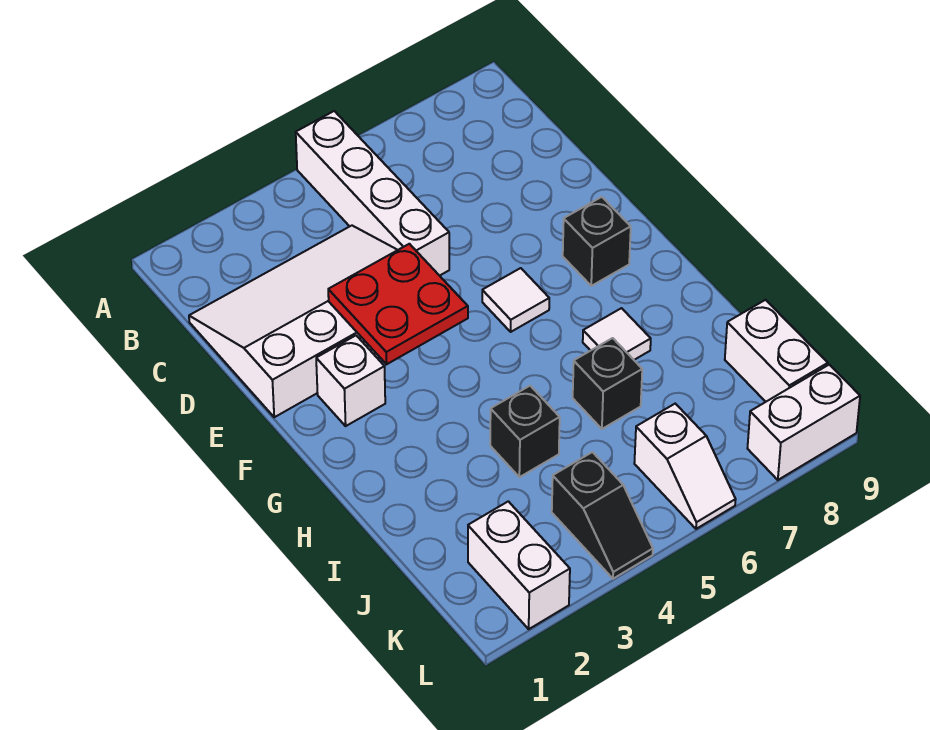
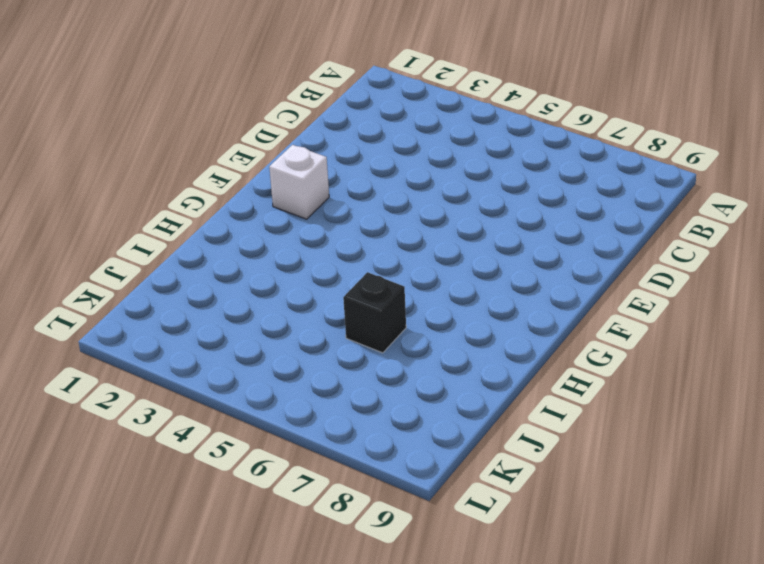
none -> white brick A5:D5 level 1
none -> white slope C1:E4 level 1 top E
none -> white tile F6 level 1

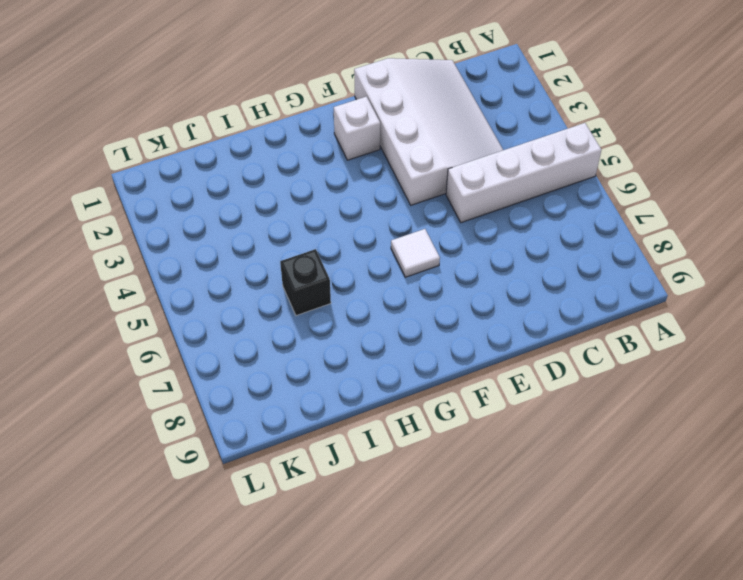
none -> black brick F8 level 1
none -> white tile H7 level 1
none -> black brick I4 level 1

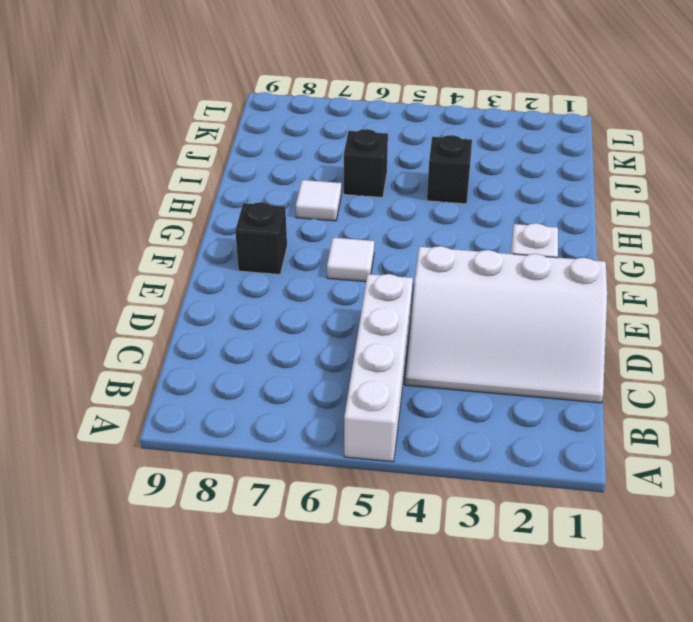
none -> white brick J9:K9 level 1
none -> white brick K2:L2 level 1
none -> black slope K4:L4 level 1 top K

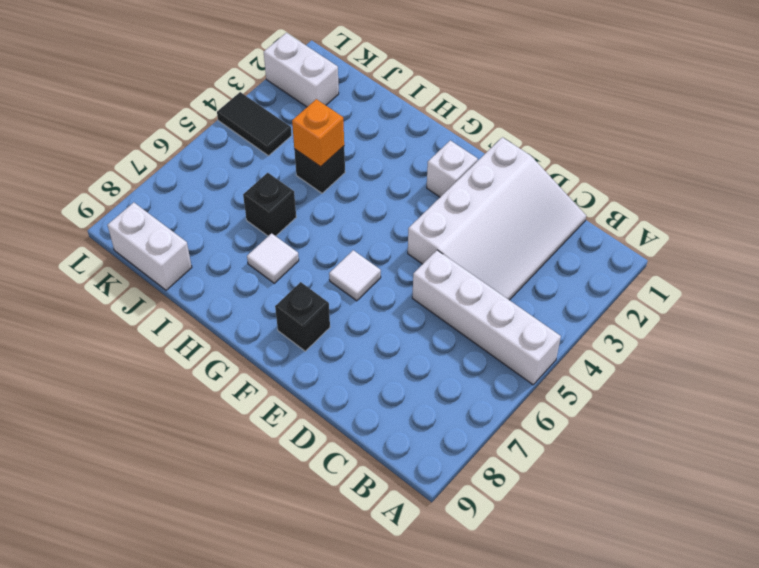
orange brick I4 level 2 -> none
black tile K4:L4 level 1 -> black slope K4:L4 level 1 top K
none -> white slope K6:L6 level 1 top K
none -> white brick L8:L9 level 1
none -> red plate E3:F4 level 2

